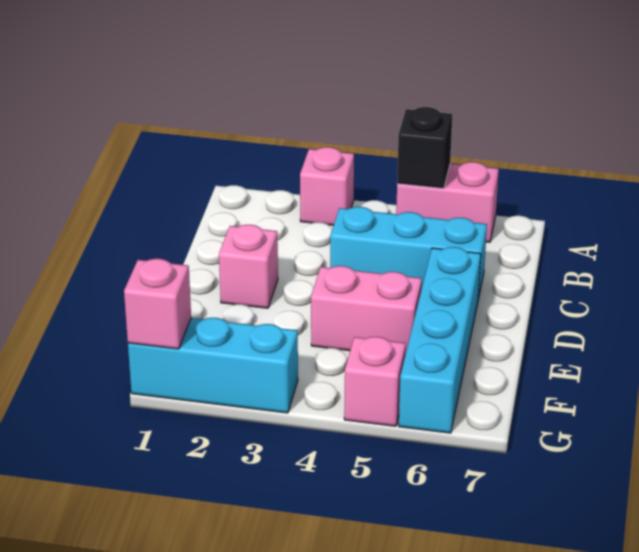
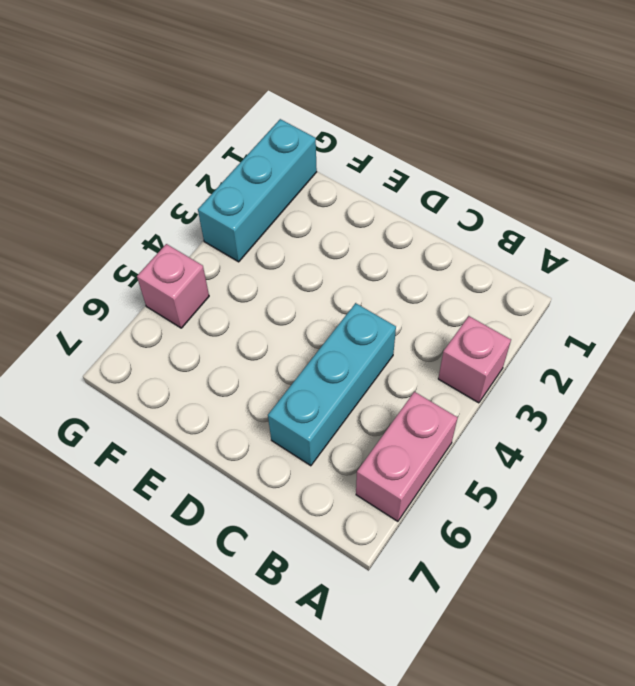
none -> pink brick D2 level 1
none -> cyan brick D6:G6 level 1

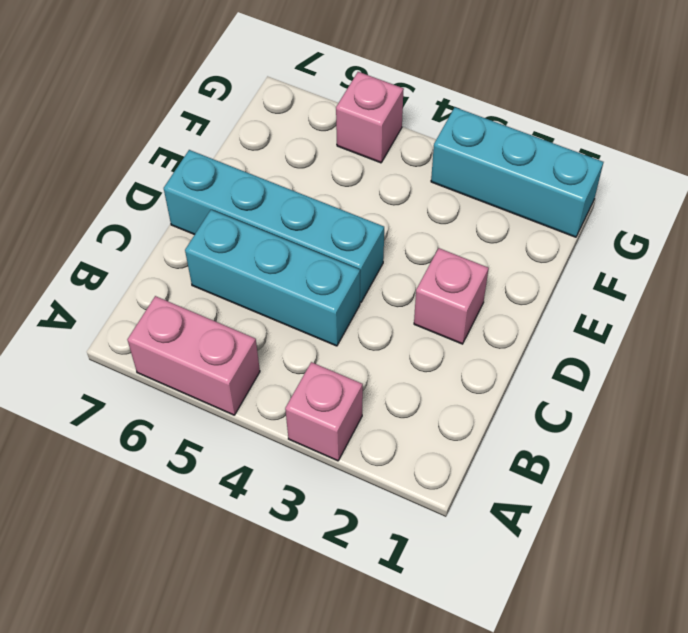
cyan brick D4:D7 level 1 -> cyan brick D6:G6 level 1
none -> pink brick E4:E5 level 1
none -> black brick A5 level 2

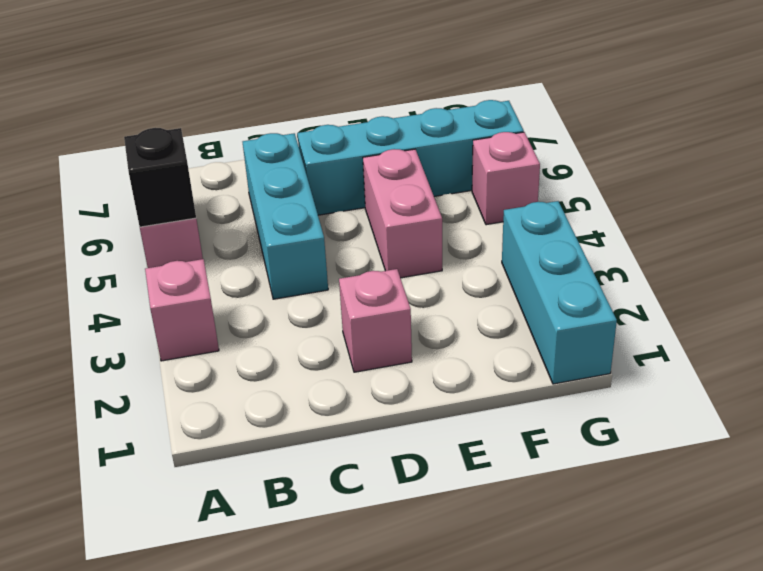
none -> pink brick G1 level 2

